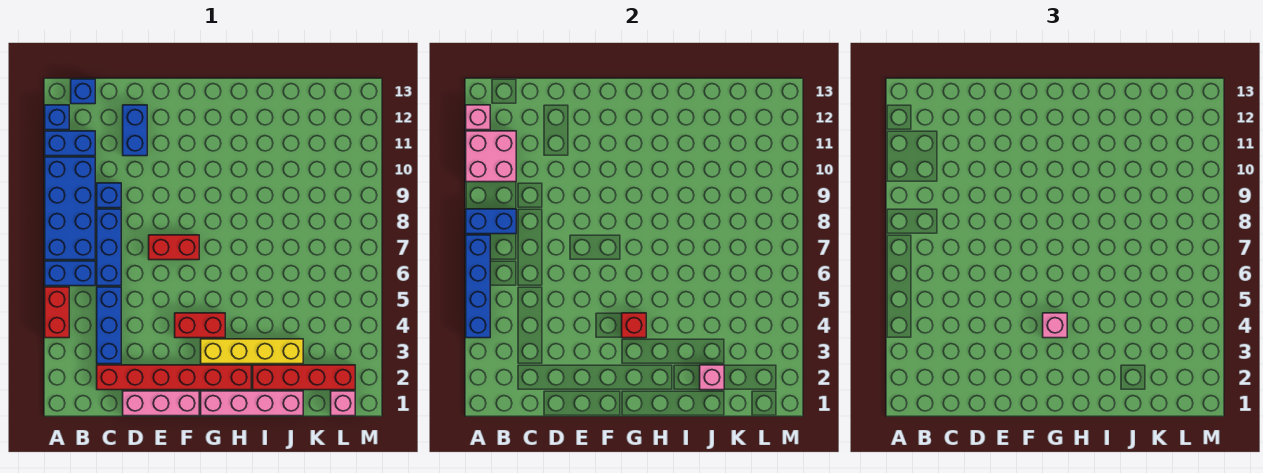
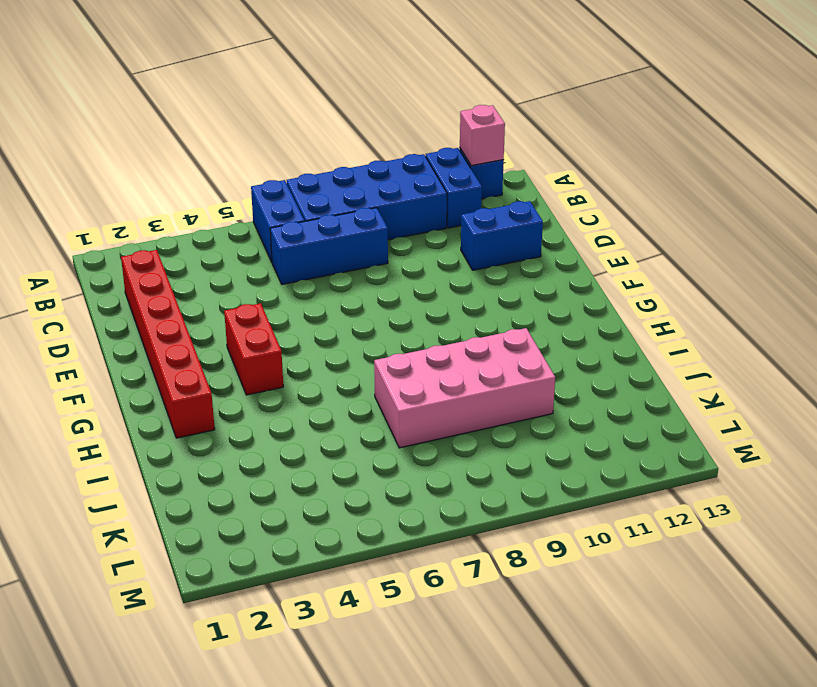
pink brick I7:J10 level 1 -> none
none -> red brick A4:A5 level 1
none -> blue brick B13 level 1
none -> blue brick C3:C5 level 1

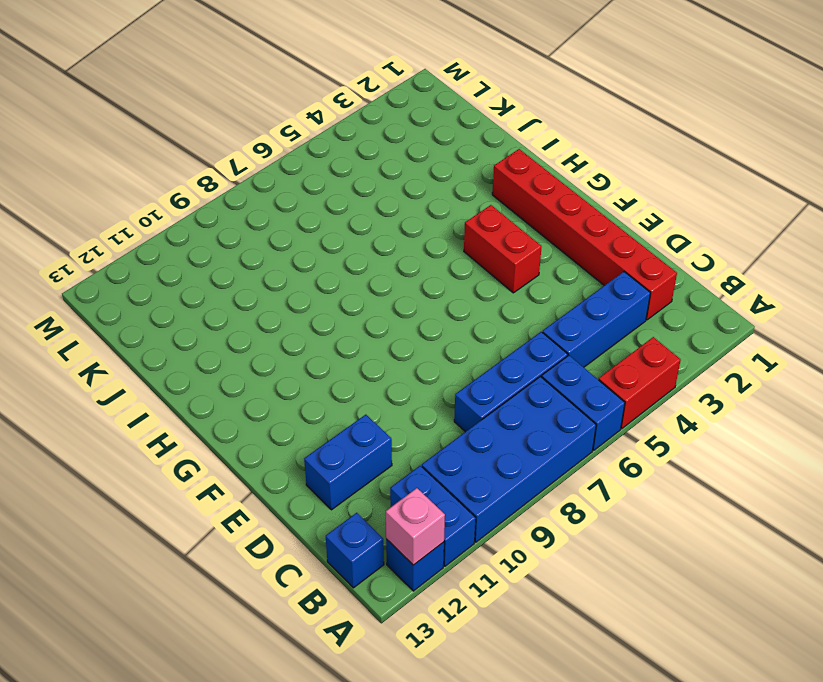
none -> blue brick C9 level 1
none -> pink brick D1:F1 level 1
none -> red brick E7:F7 level 1

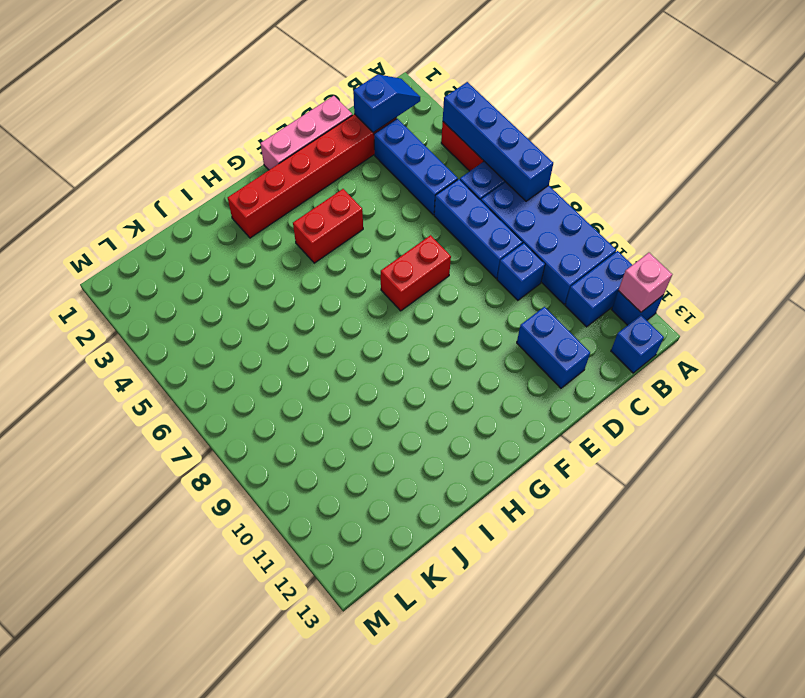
blue slope B2:C2 level 2 top C -> none
none -> pink brick G1:J1 level 1
none -> yellow brick G3:J3 level 1
none -> red brick I2:L2 level 1

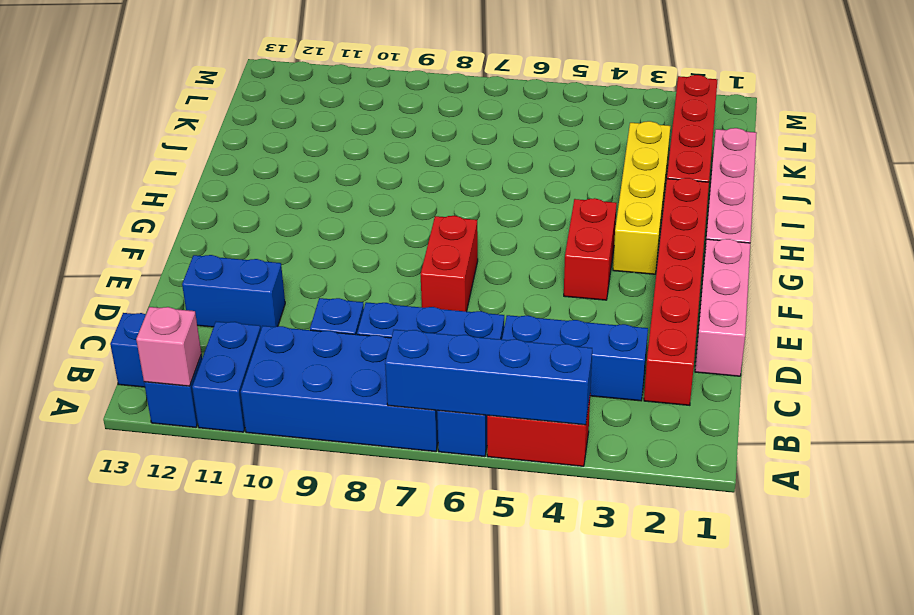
none -> pink brick L1 level 1
none -> blue brick A8:B8 level 2
none -> pink brick A10:B11 level 2

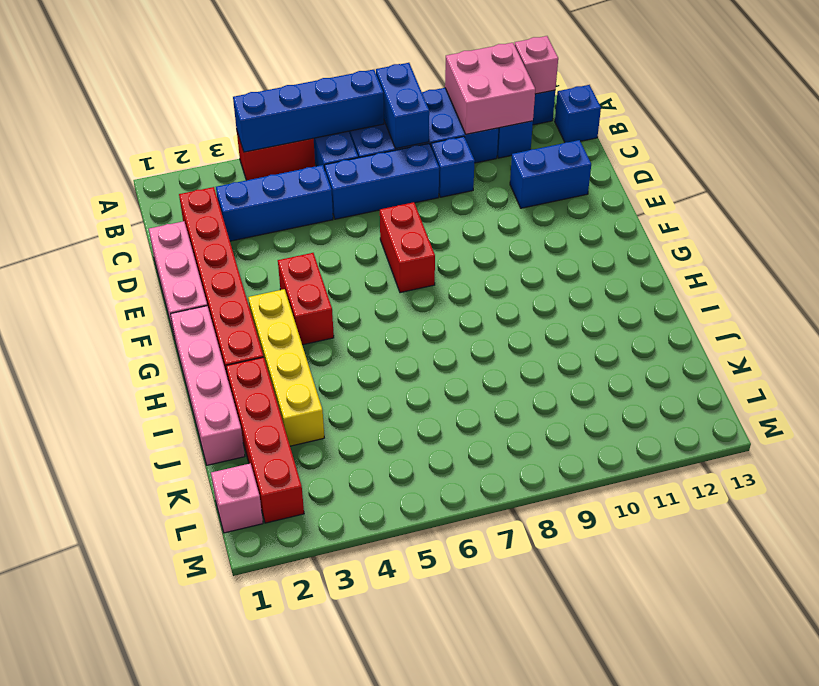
none -> red brick G4 level 2
none -> pink brick J2 level 2
none -> pink brick G4 level 3

